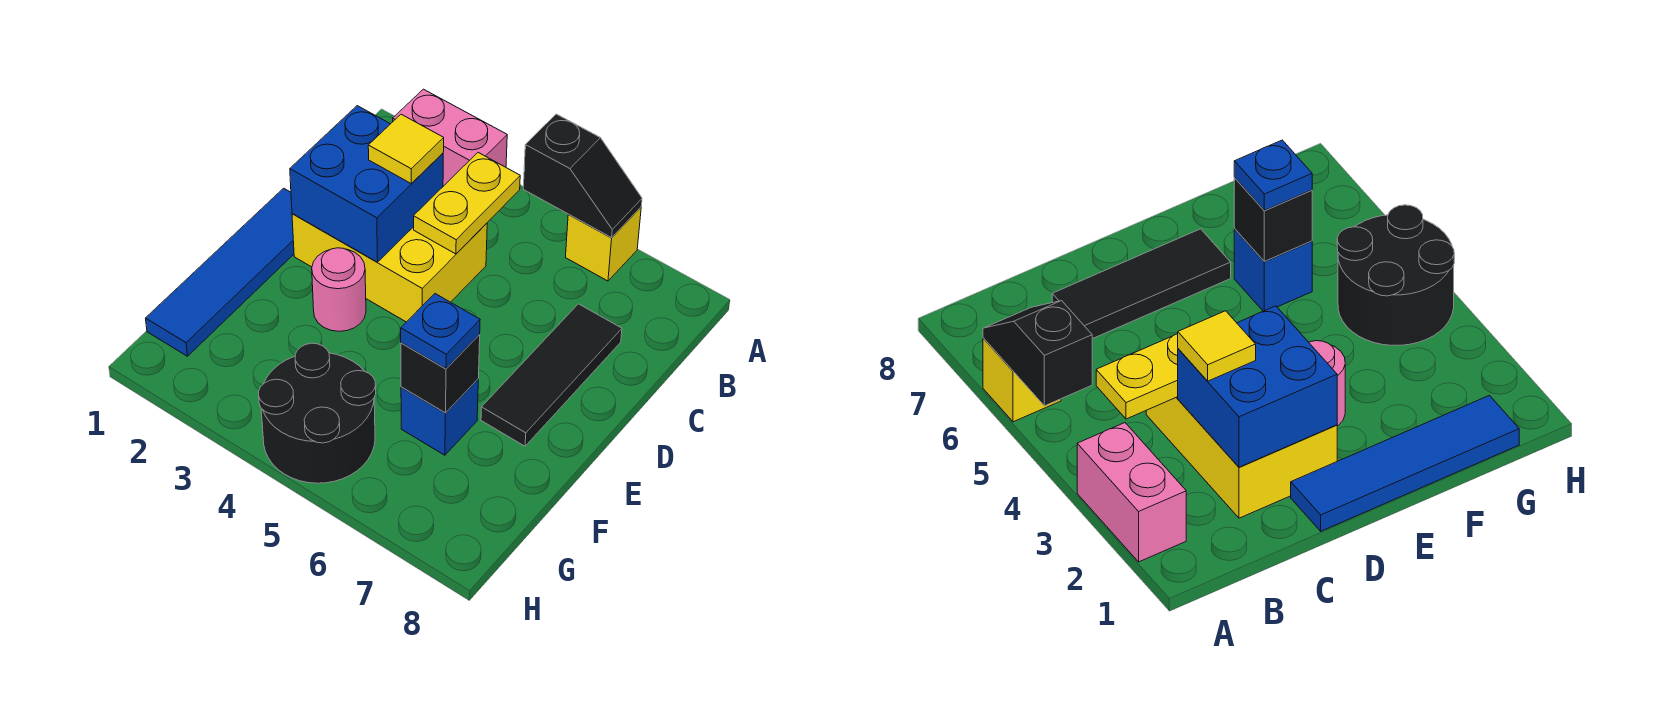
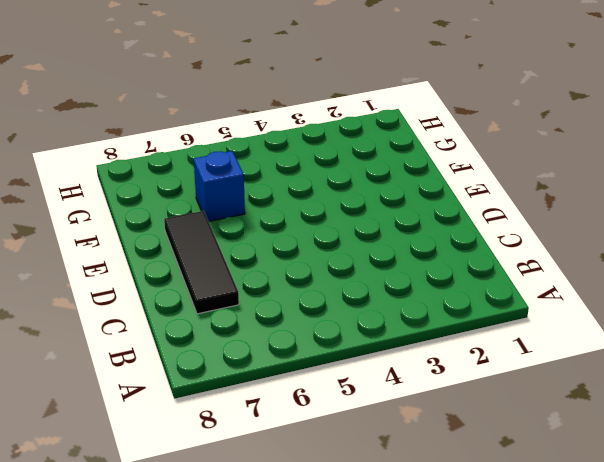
none -> pink brick A2:A3 level 1
none -> yellow brick A6 level 1
none -> yellow brick C2:D4 level 1

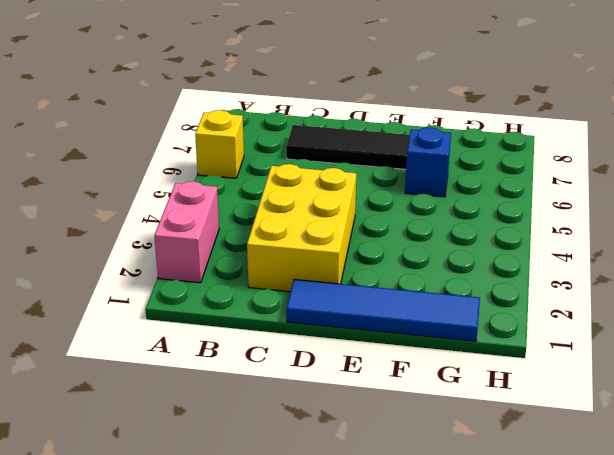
none -> pink round brick E3 level 1
none -> black round brick G4:H5 level 1
none -> black slope A5:A6 level 2 top 5

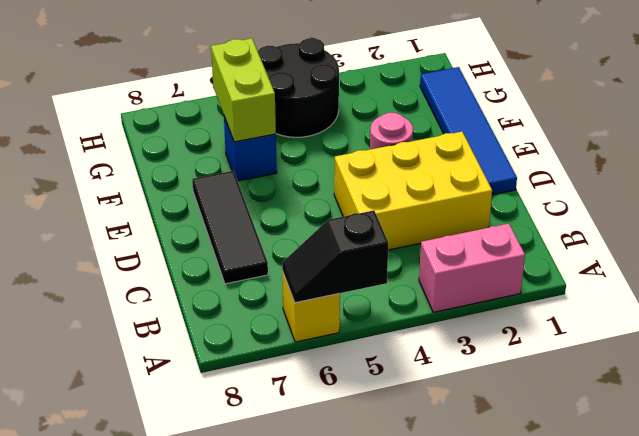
lime brick F6:G6 level 2 -> black brick F6 level 2
none -> yellow plate B4:C4 level 2
none -> blue brick C2:D3 level 2
none -> yellow tile C3 level 3

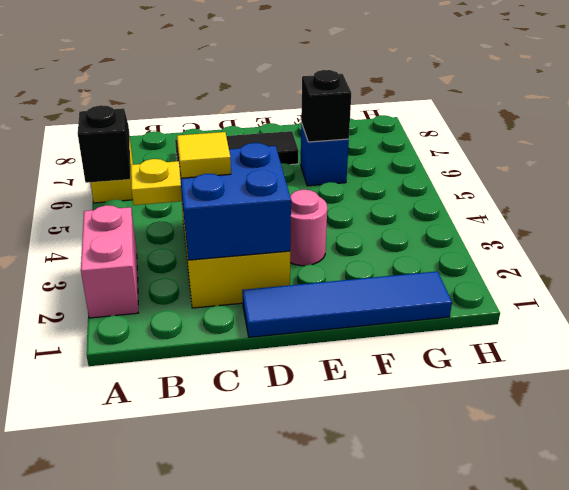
none -> black round brick G4:H5 level 1
none -> blue plate F6 level 3

